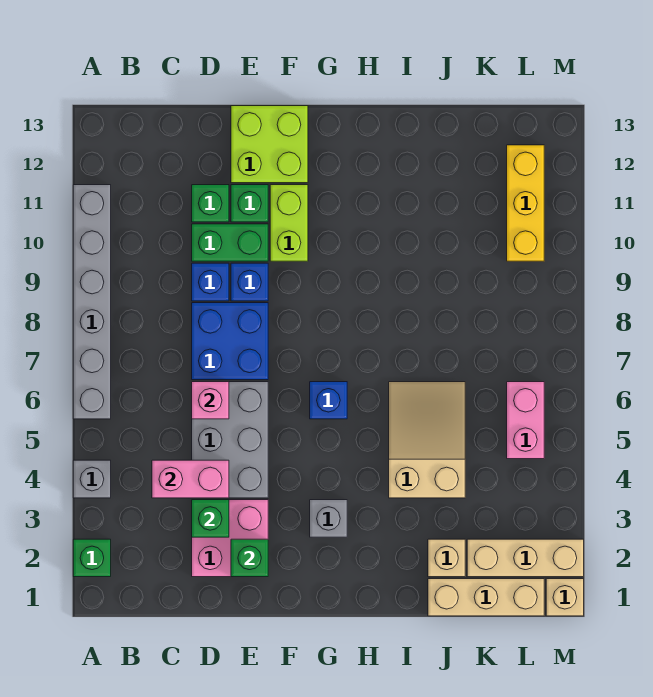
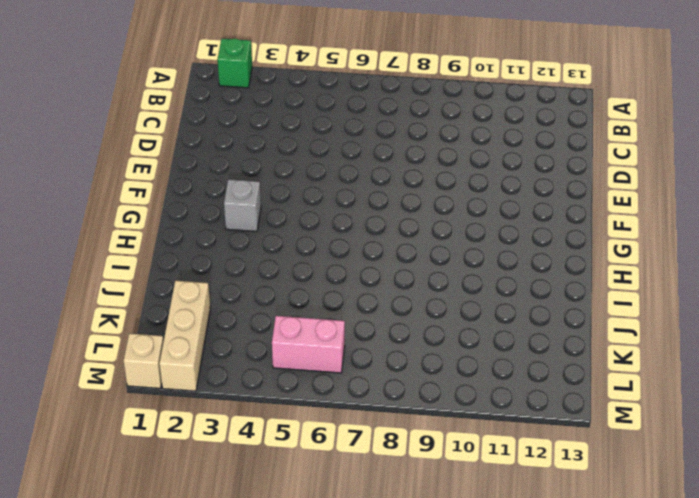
none -> grey brick A4 level 1
none -> grey brick A6:A11 level 1
none -> pink brick D2:E3 level 1

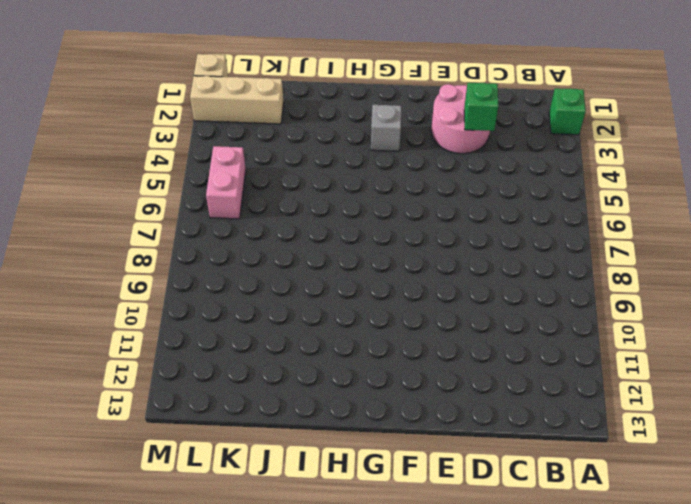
pink round brick D2:E3 level 1 -> pink brick D2:E3 level 1
none -> grey brick A4 level 1
none -> grey brick A6:A11 level 1
none -> grey brick D4:E6 level 1

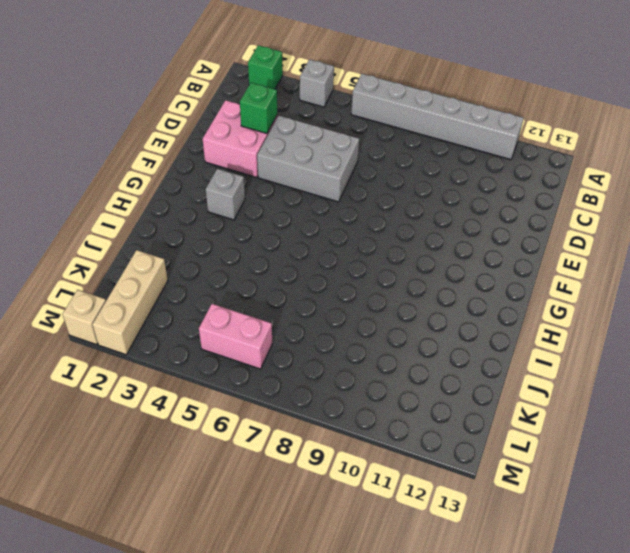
none -> blue brick D7:E8 level 1
none -> blue brick D9 level 1
none -> green brick D10:E10 level 1

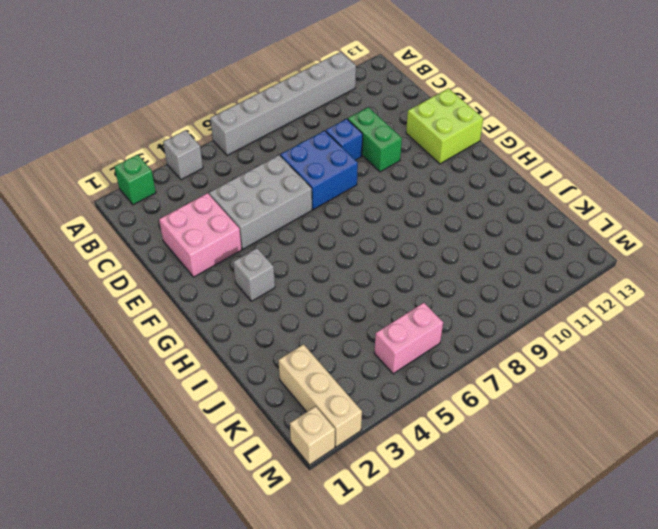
none -> green brick D11 level 1
none -> blue brick E9 level 1
none -> green brick E11 level 1

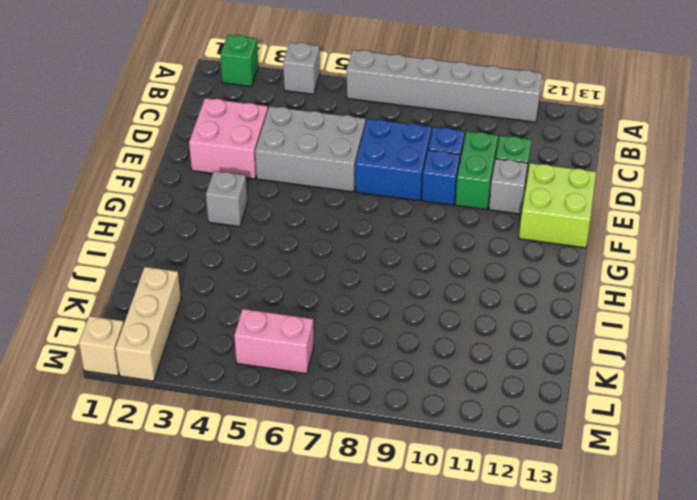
grey brick E11 level 1 -> green brick E11 level 1
none -> lime brick F10:F11 level 1
none -> blue brick G6 level 1
none -> tan slope I4:J6 level 1 top 4

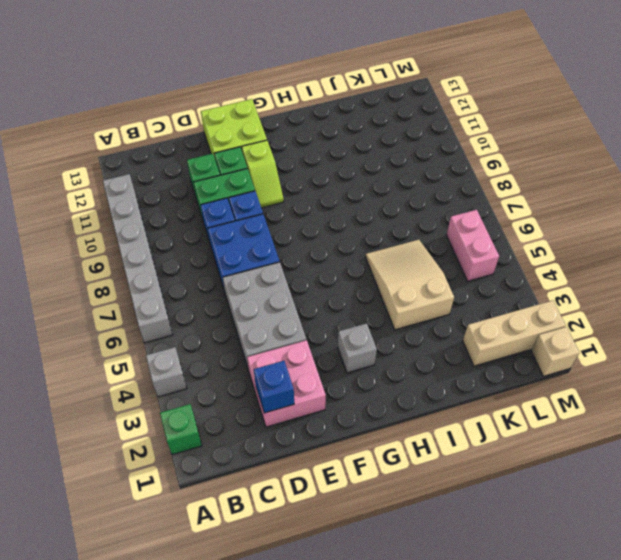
blue brick D2 level 2 -> blue brick G6 level 1
lime slope F10:F11 level 1 top 11 -> lime brick F10:F11 level 1
none -> tan brick J1:L1 level 1
none -> tan brick J2 level 1
none -> yellow brick L10:L12 level 1

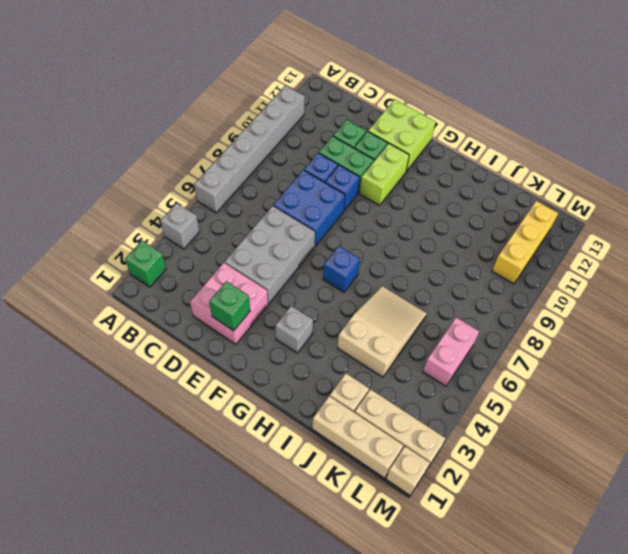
none -> pink brick C4:D4 level 2
none -> green brick D3 level 2
none -> pink brick D6 level 2

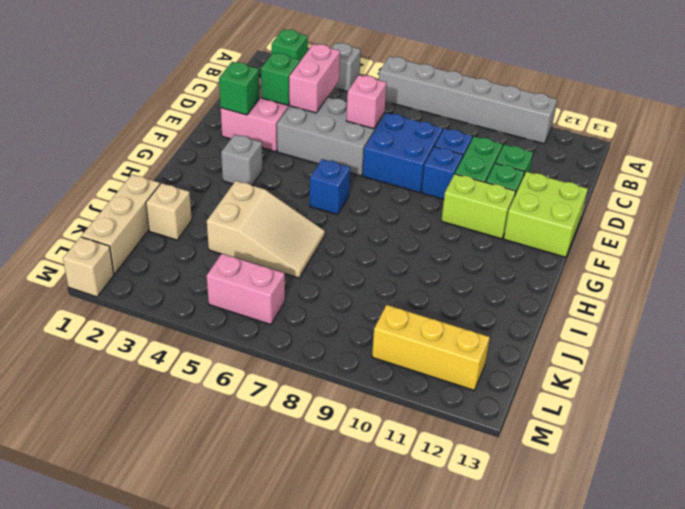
none -> tan brick K2:M2 level 1

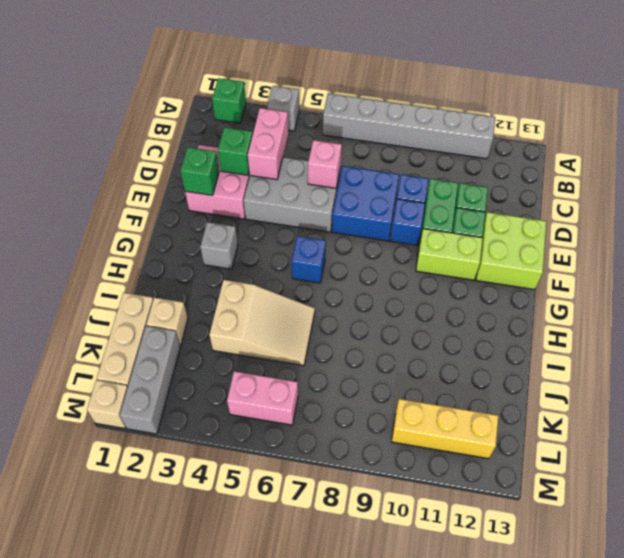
grey brick K2:M2 level 1 -> tan brick K2:M2 level 1

